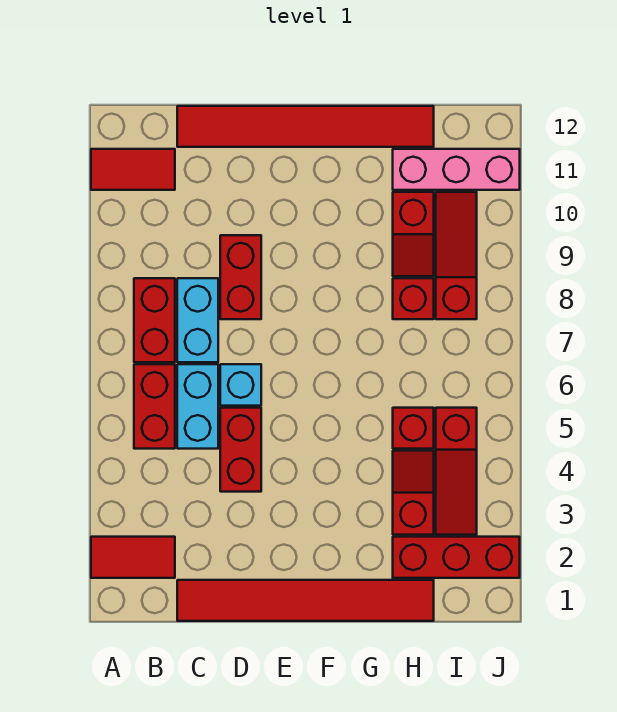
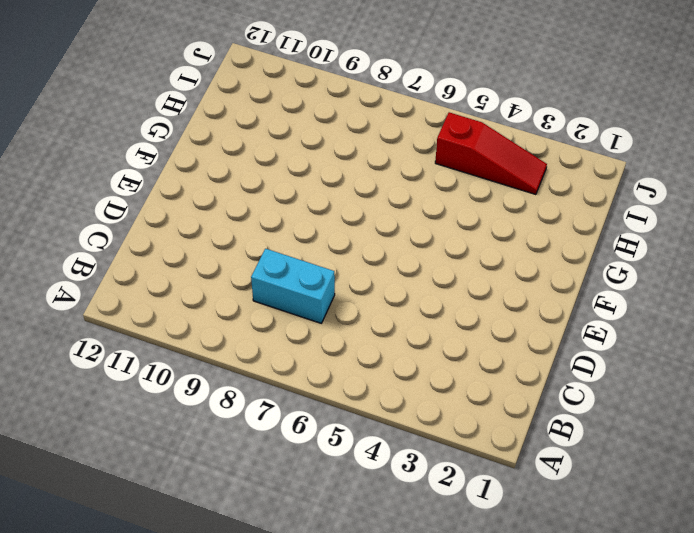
none -> red tile A2:B2 level 1
none -> red tile A11:B11 level 1
none -> red brick B5:B6 level 1

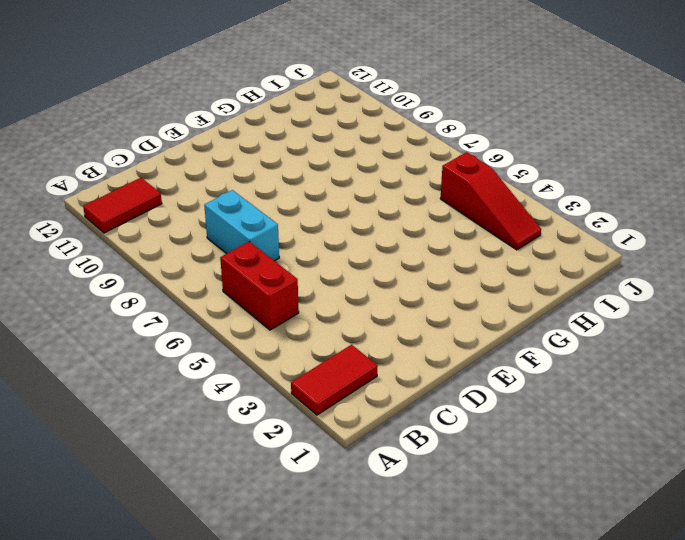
none -> red brick B7:B8 level 1
none -> red tile C1:H1 level 1
none -> cyan brick C5:C6 level 1

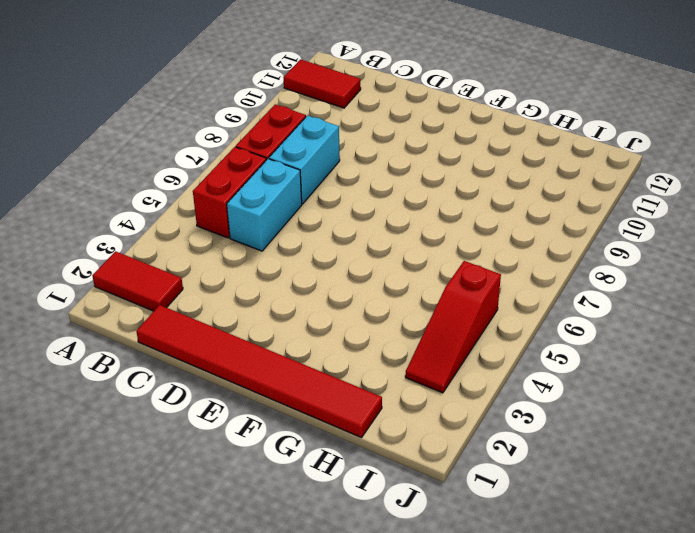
none -> red tile C12:H12 level 1
none -> red brick D4:D5 level 1
none -> cyan brick D6 level 1

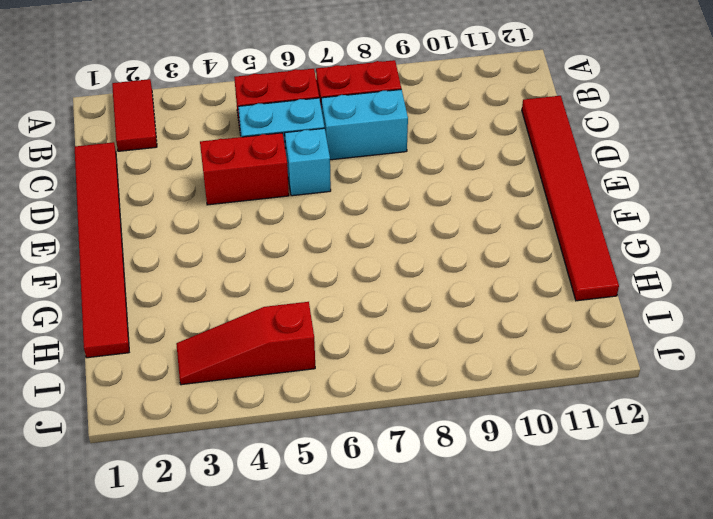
none -> red tile A11:B11 level 1
none -> red brick D8:D9 level 1
none -> red brick H2:J2 level 1

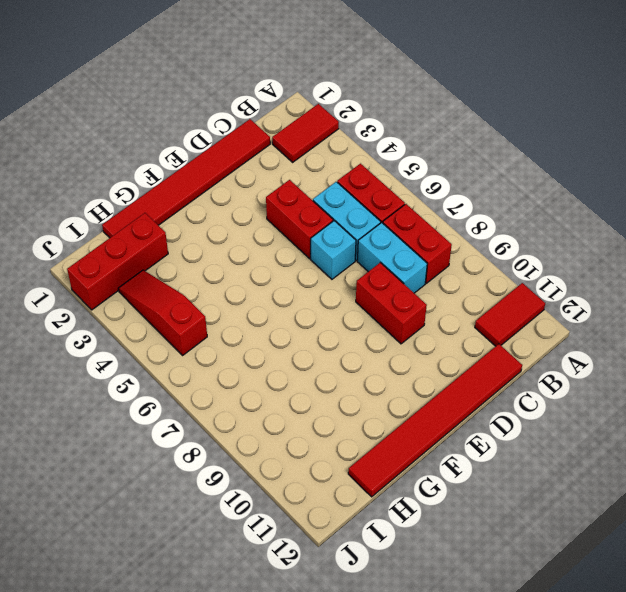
none -> red slope H3:H4 level 1 top 3
none -> red brick H5 level 1
none -> red brick H8 level 1

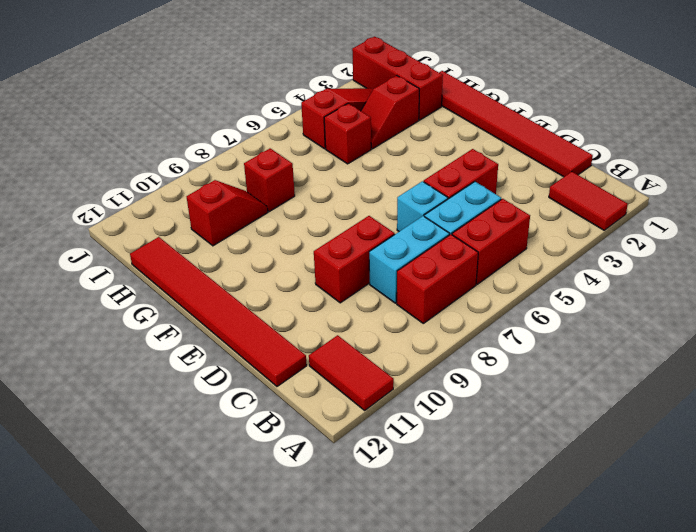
none -> pink brick H11:J11 level 1
none -> red slope I8:I10 level 1 top 8

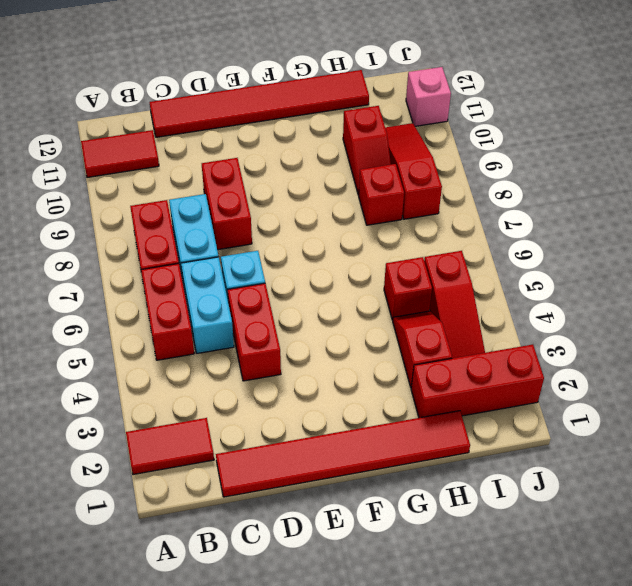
pink brick J11 level 1 -> pink brick H11:J11 level 1

